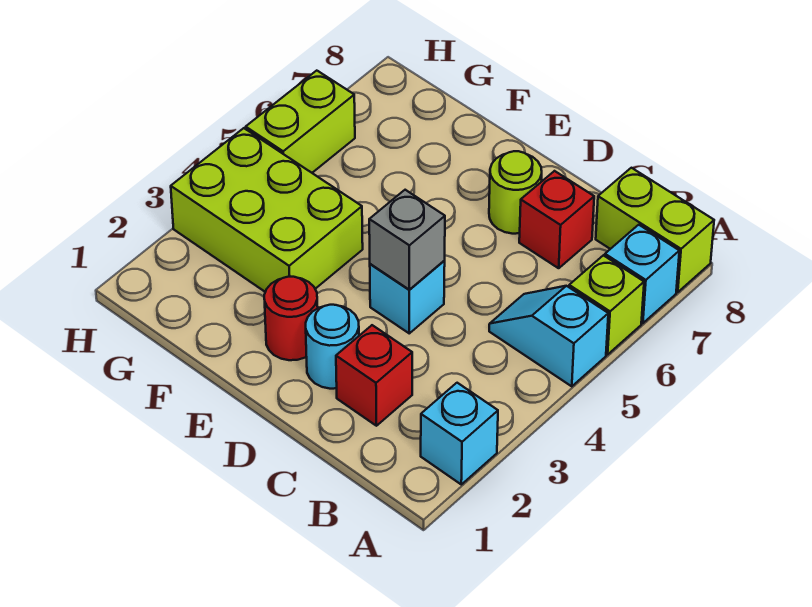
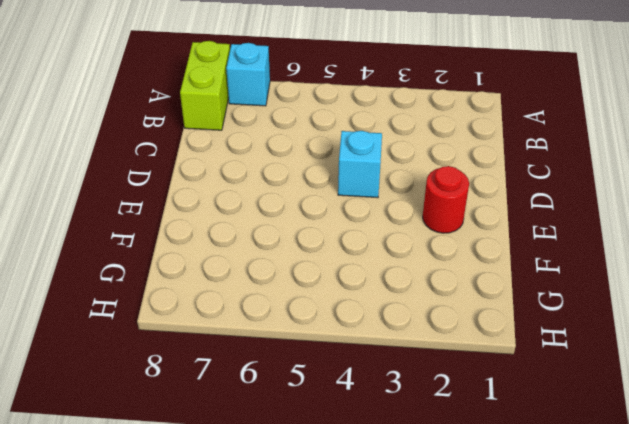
none -> cyan brick A2 level 1
none -> cyan slope A5:B5 level 1 top A
none -> lime brick A6 level 1

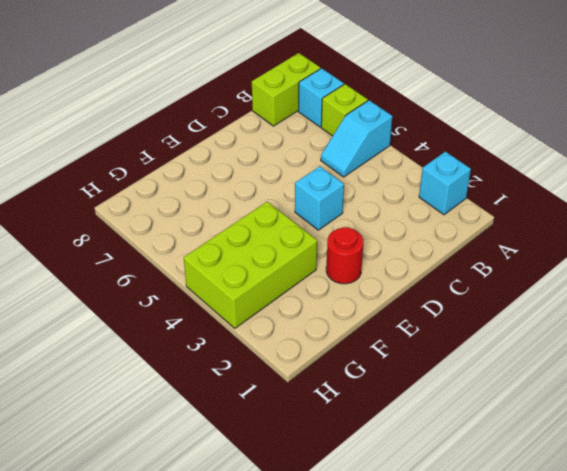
none -> red brick C2 level 1
none -> red brick C7 level 1
none -> cyan round brick D2 level 1

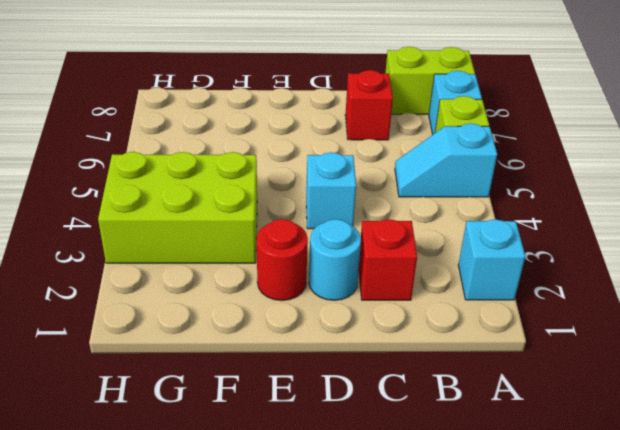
none -> lime round brick D7 level 1
none -> lime brick H5:H6 level 1
none -> grey brick D4 level 2

